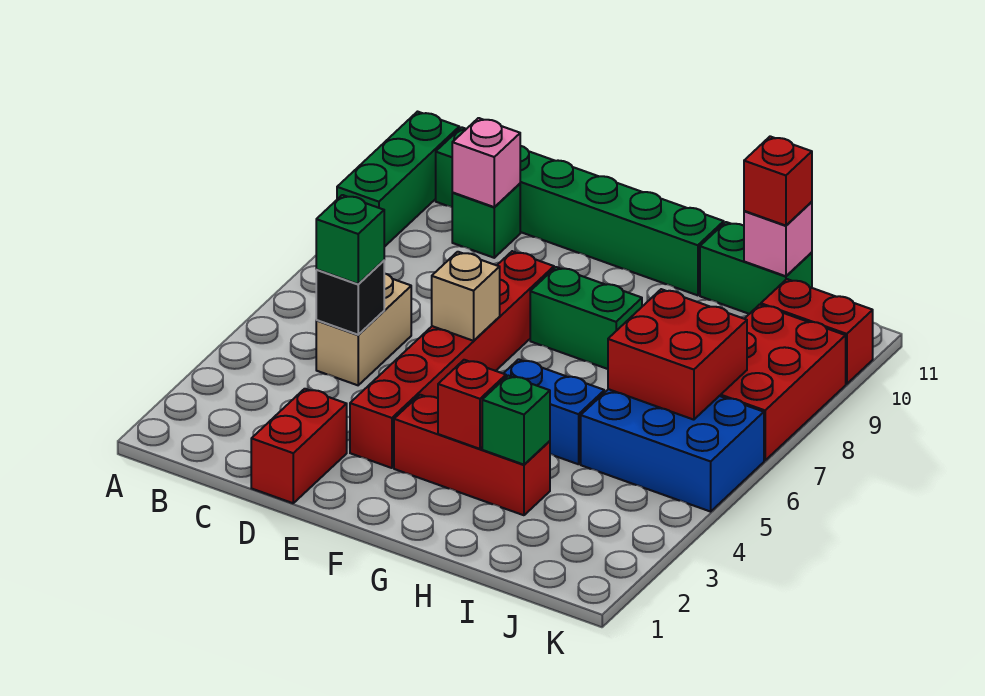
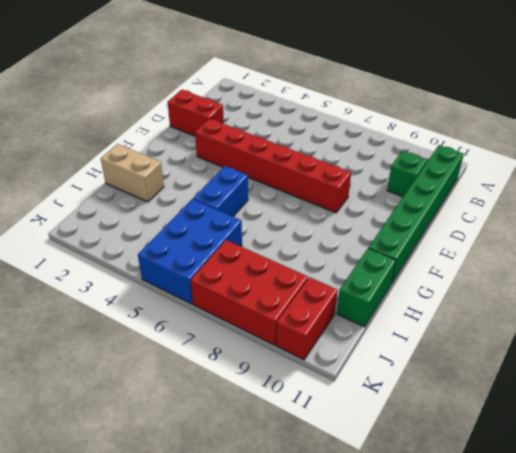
tan brick H1:H2 level 1 -> tan brick C5:C6 level 1
none -> green brick A9:A11 level 1
none -> red brick F3:H3 level 1
none -> green brick F8:G8 level 1

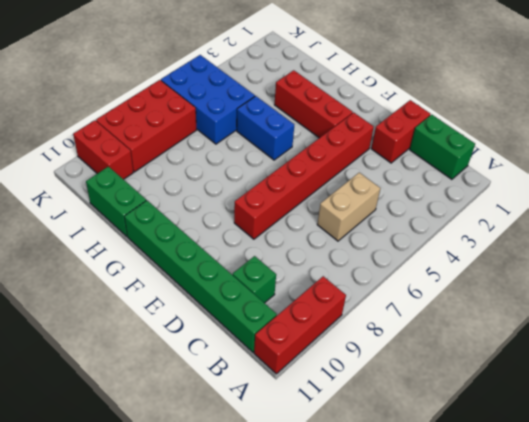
red brick A9:A11 level 1 -> green brick A9:A11 level 1
green brick B1:C1 level 1 -> green brick F8:G8 level 1
none -> black brick C5 level 2
none -> pink brick C10 level 2
none -> tan brick E6 level 2

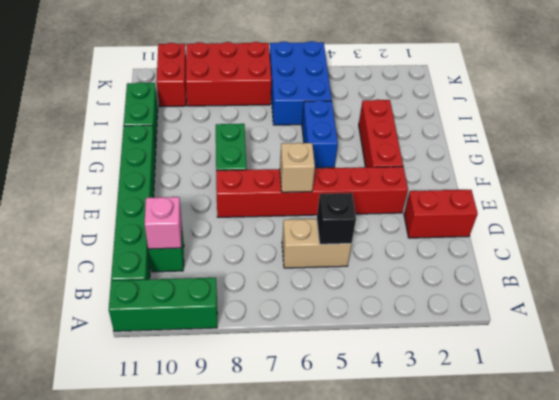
none -> red brick G3 level 2
none -> green brick H3 level 2
none -> red brick I6:J7 level 2

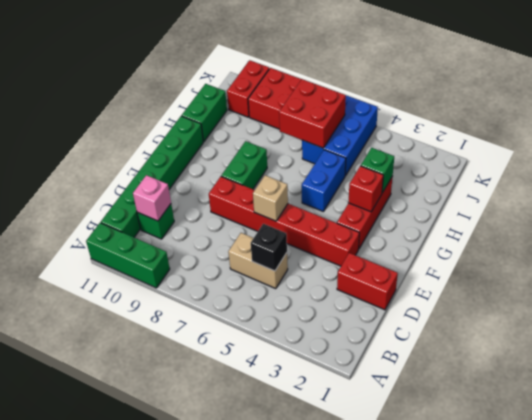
none -> pink brick I11 level 2
none -> green brick C5 level 3
none -> red brick I11 level 3

